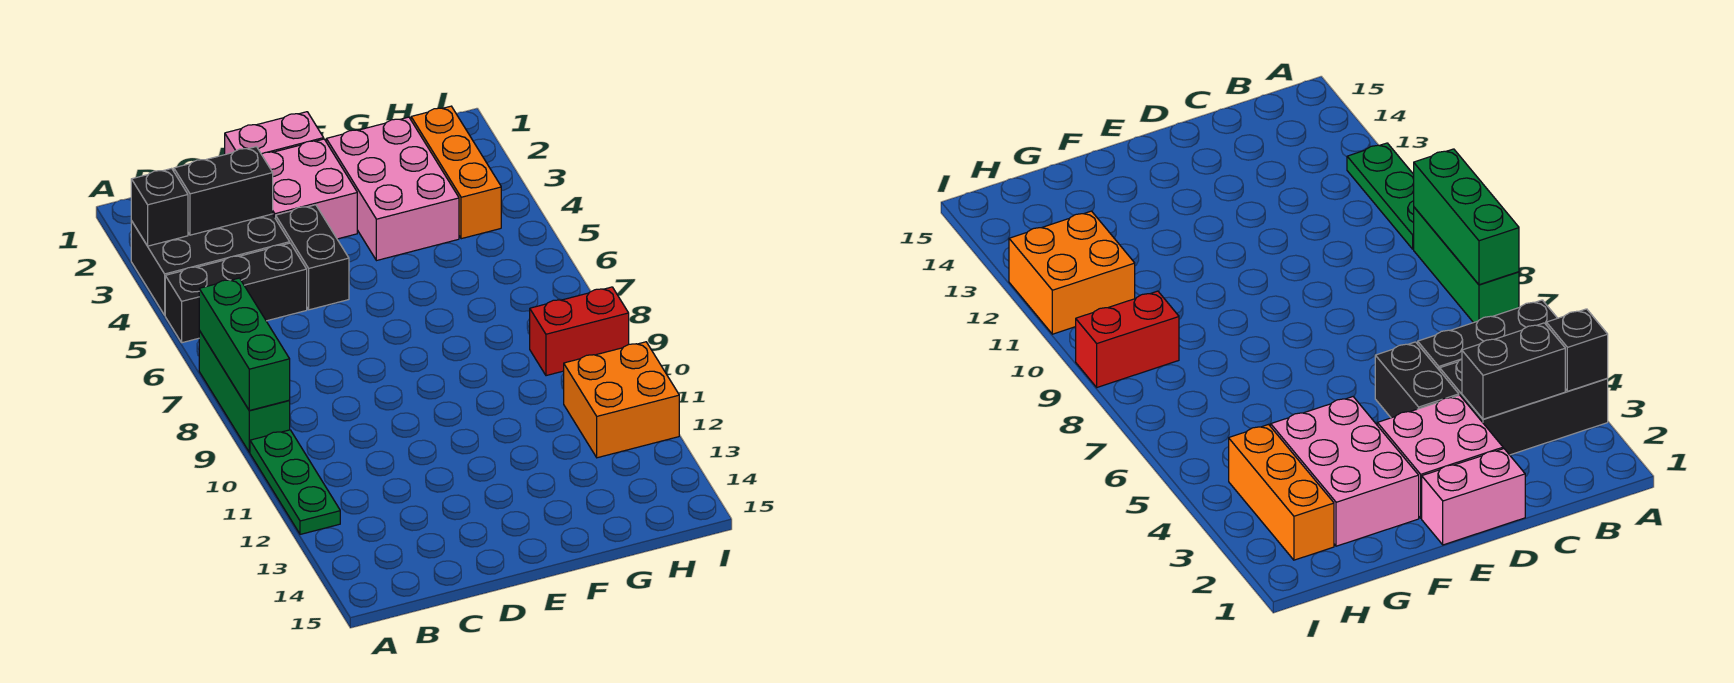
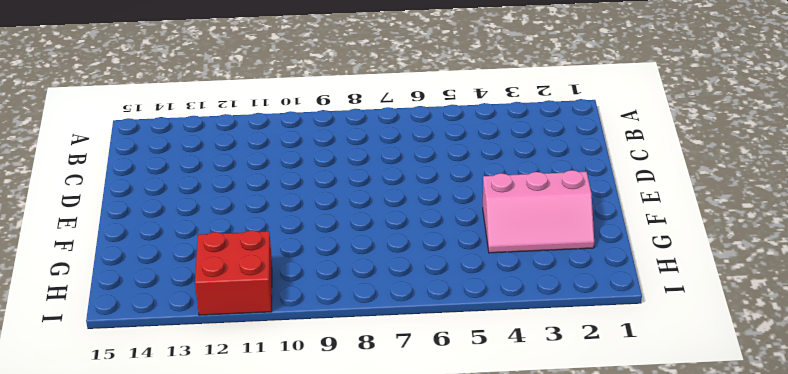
pink slope F2:G4 level 1 top F -> pink brick F2:G4 level 1
red brick H11:I12 level 1 -> orange brick H11:I12 level 1
none -> black brick A3:C4 level 1
none -> black brick A5:C5 level 1
none -> green brick A7:A9 level 1

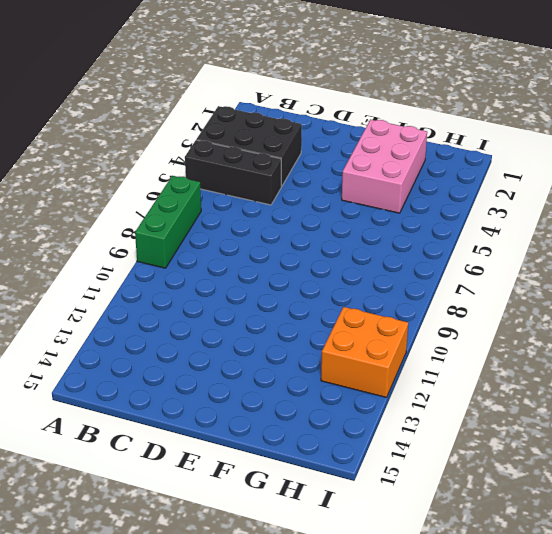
none -> green plate A10:A12 level 1
none -> pink brick D1:E1 level 1
none -> pink brick D2:E3 level 1

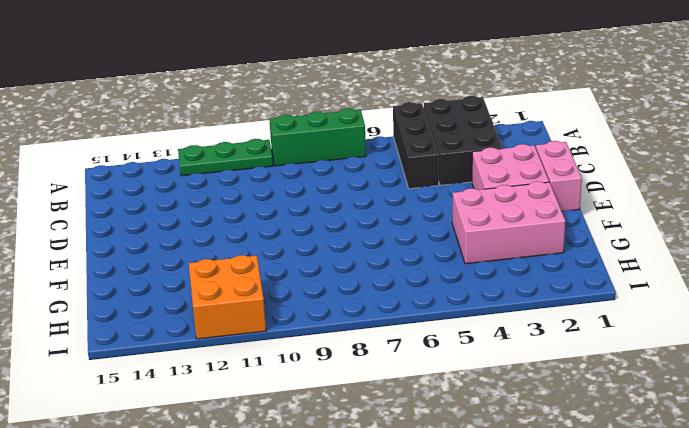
none -> black brick D4:D5 level 1
none -> orange brick H2:H4 level 1
none -> red brick H9:I9 level 1

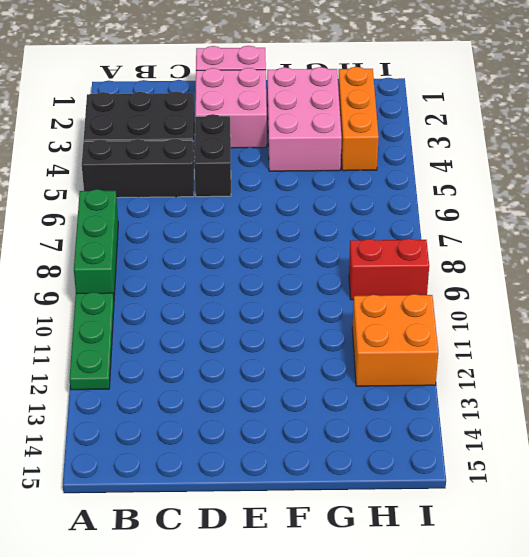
none -> black brick A3 level 2
none -> green brick A7:A9 level 2
none -> black brick B3:C3 level 2

